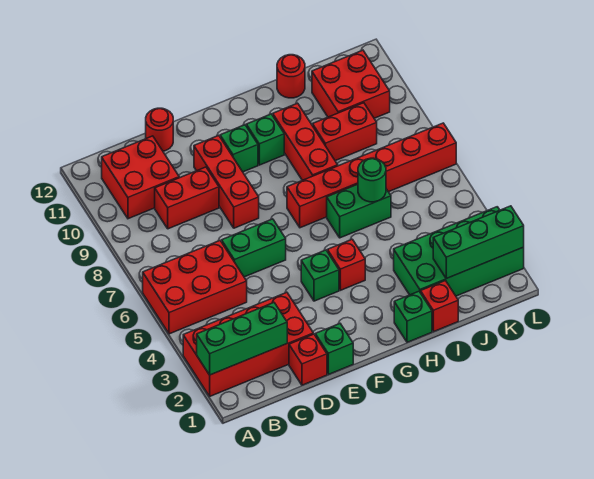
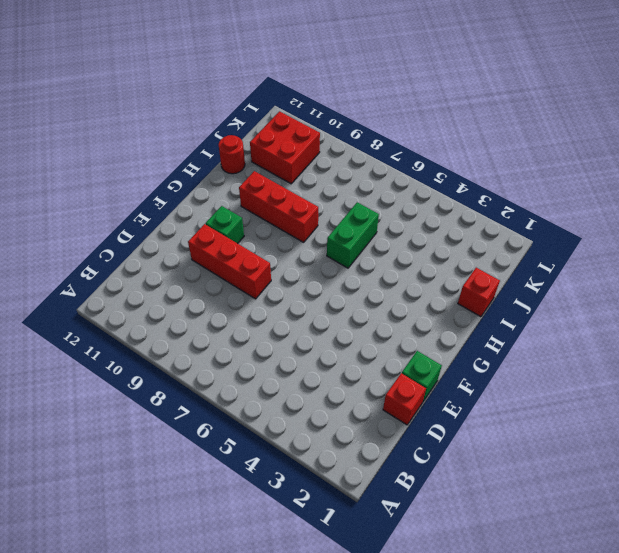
none -> red brick A2:D3 level 1
none -> red brick A5:C6 level 1
none -> red brick B10:C11 level 1

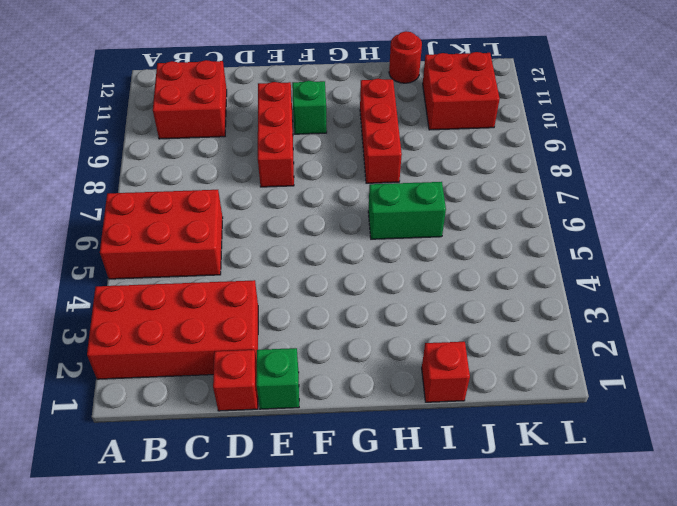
none -> red brick C9:D9 level 1
none -> green brick D6:E6 level 1
none -> red round brick D12 level 1

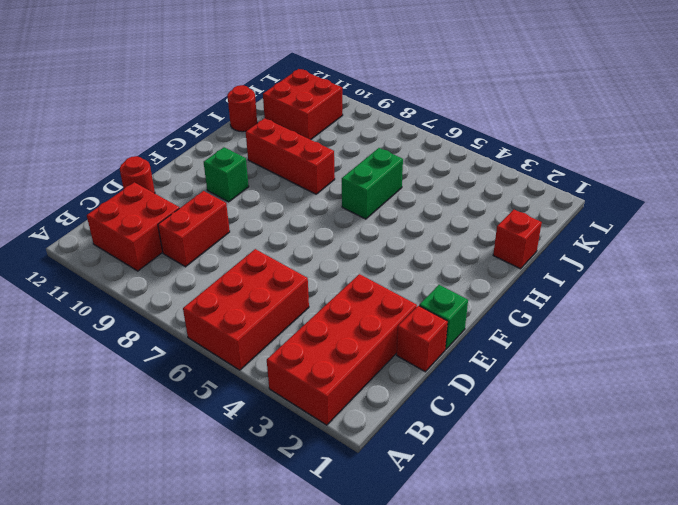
none -> green brick D6:E6 level 1
none -> red brick E8:E10 level 1
none -> green brick F4 level 1

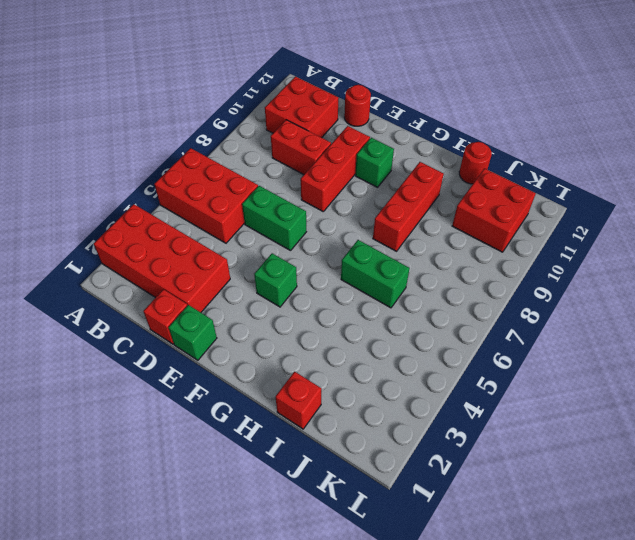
none -> red brick G4 level 1
none -> red brick G7:L7 level 1
none -> green brick G10 level 1

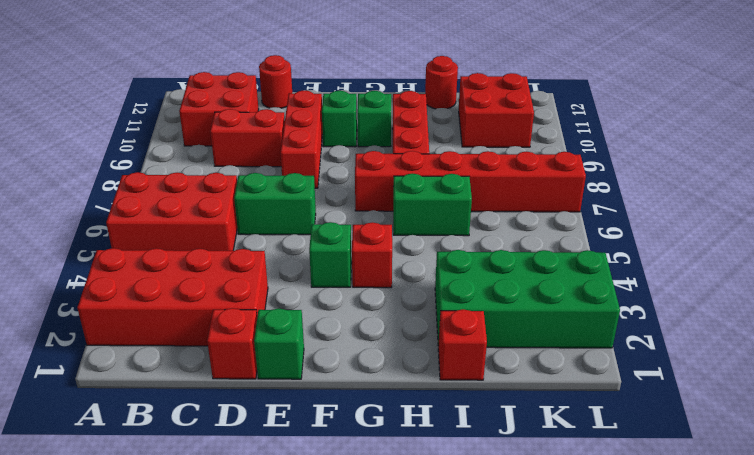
none -> green brick H1 level 1
none -> red brick I9:J9 level 1
none -> green brick A2:C2 level 2

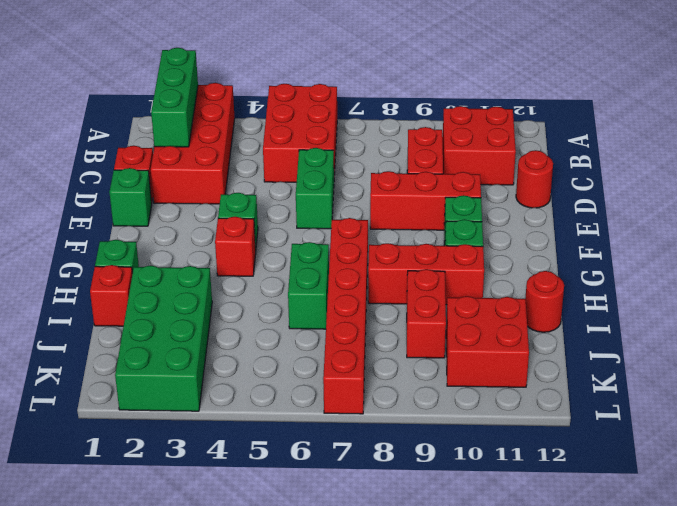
none -> green round brick I6 level 2
none -> green brick J2:L2 level 2

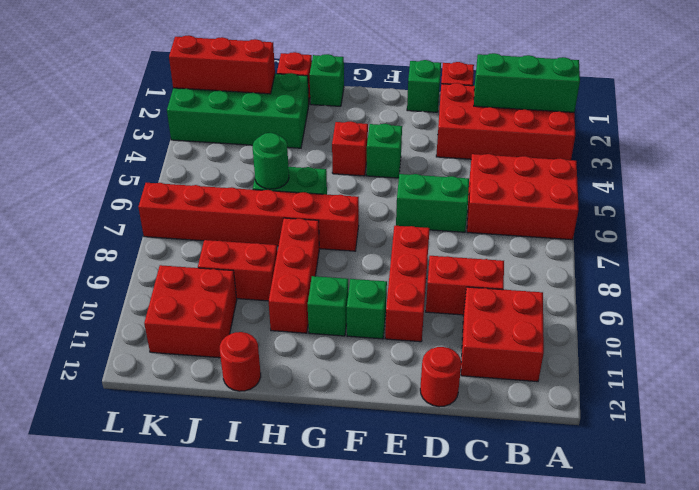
red brick J2:L2 level 2 -> green brick J2:L2 level 2

